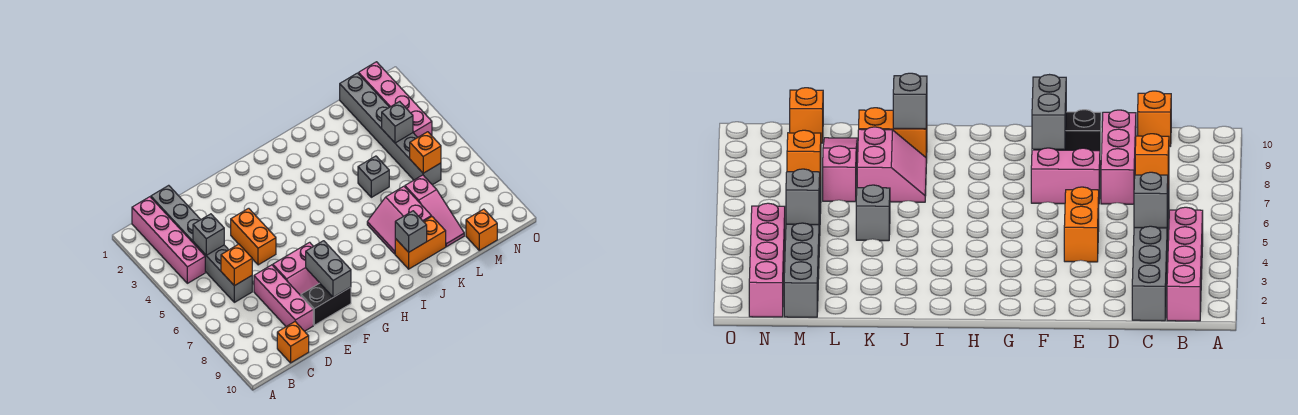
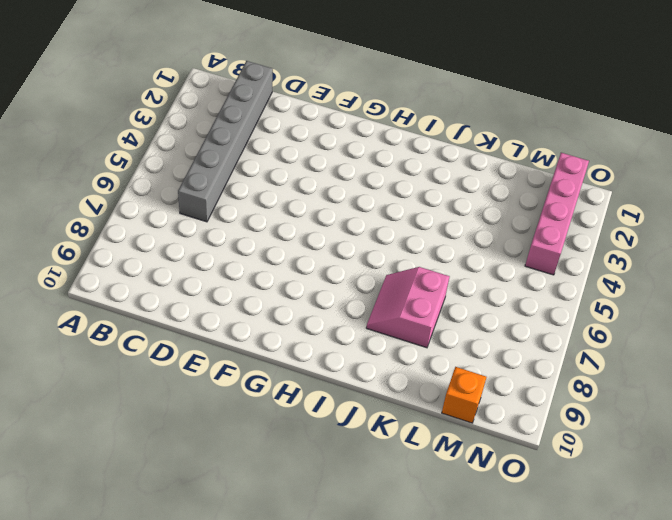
none -> pink brick B1:B4 level 1
none -> orange brick C10 level 1
none -> pink brick D7:D9 level 1

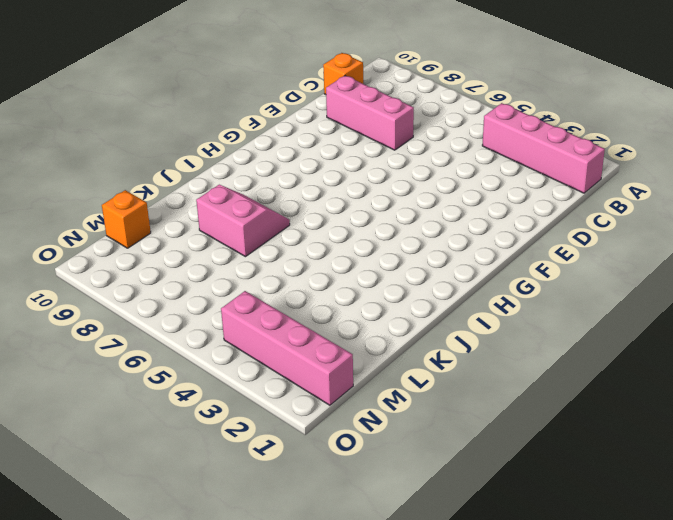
none -> grey brick C1:C6 level 1
none -> orange brick E4:E5 level 1
none -> pink slope E7:F8 level 1 top 7

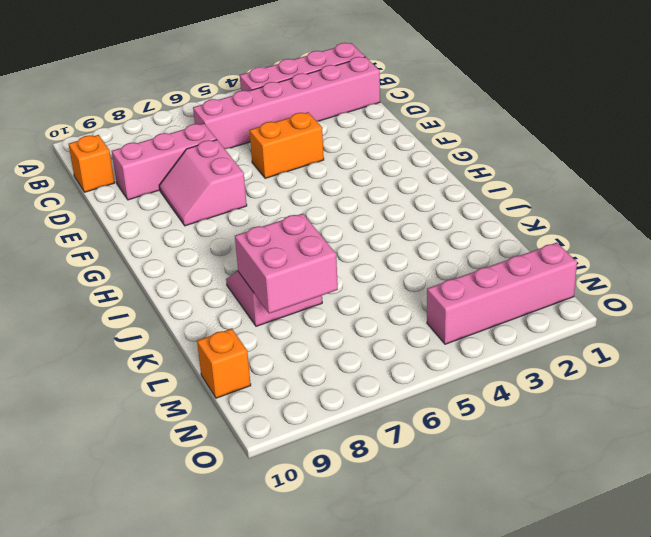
pink brick C1:C6 level 1 -> grey brick C1:C6 level 1
pink brick K7:L8 level 2 -> none
none -> black brick E9:F9 level 1
none -> orange brick J9:K9 level 1
none -> grey brick K5 level 1

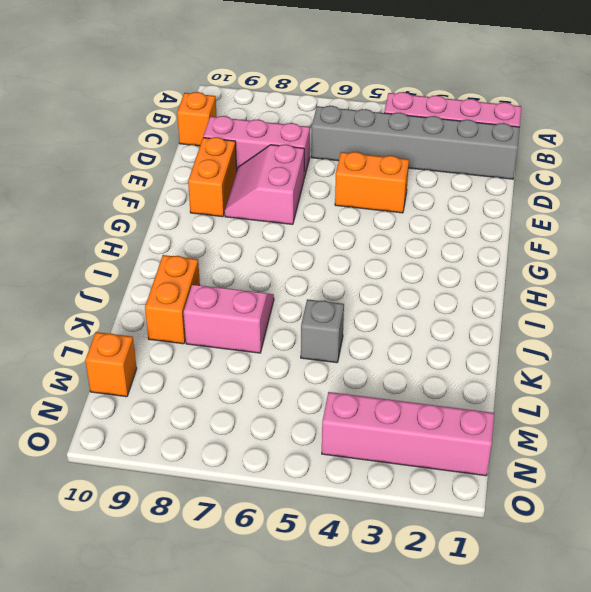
orange brick E9:F9 level 1 -> black brick E9:F9 level 1
none -> pink slope L7:L9 level 1 top 7
none -> grey brick M1:M6 level 1
none -> grey brick C4 level 2

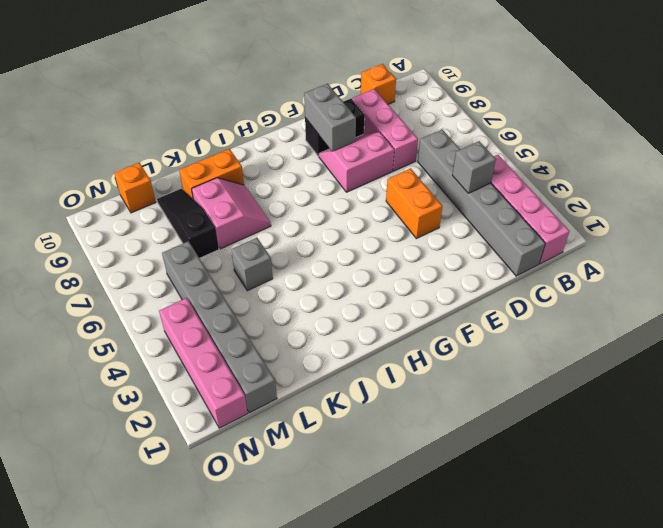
black slope L7:L9 level 1 top 7 -> pink slope L7:L9 level 1 top 7
none -> orange brick C6 level 2
none -> grey brick J9 level 2
none -> grey brick M4 level 2

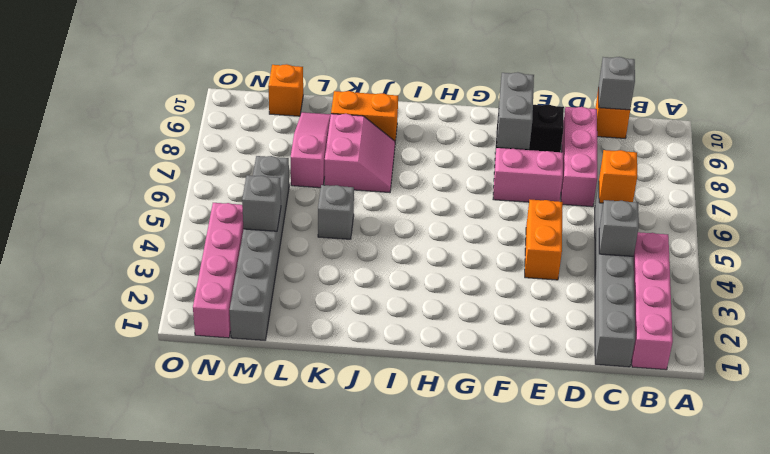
grey brick C10 level 2 -> grey brick J9 level 2
none -> orange brick M6 level 2

